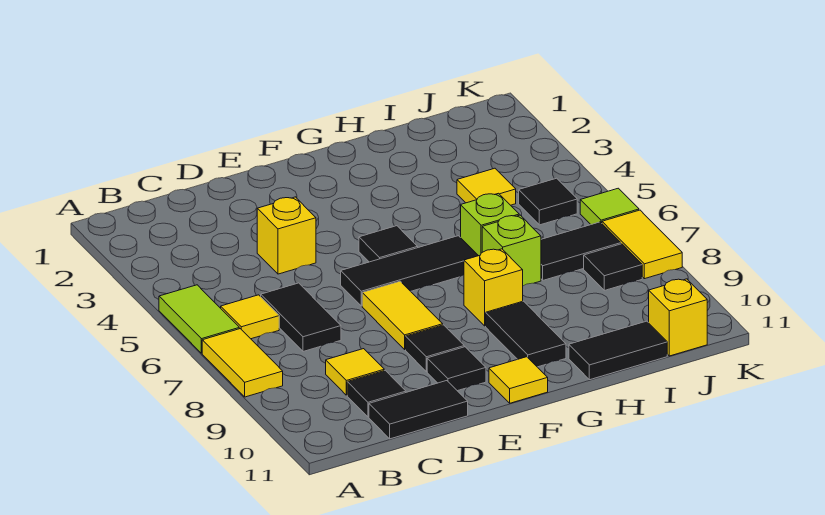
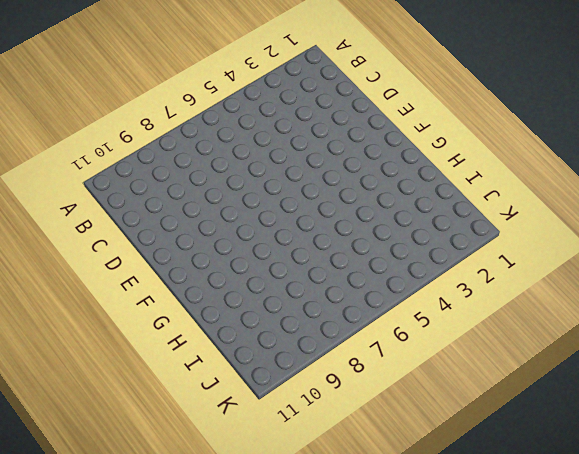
none -> lime tile A5:A6 level 1
none -> yellow tile A7:A8 level 1
none -> yellow tile B6 level 1

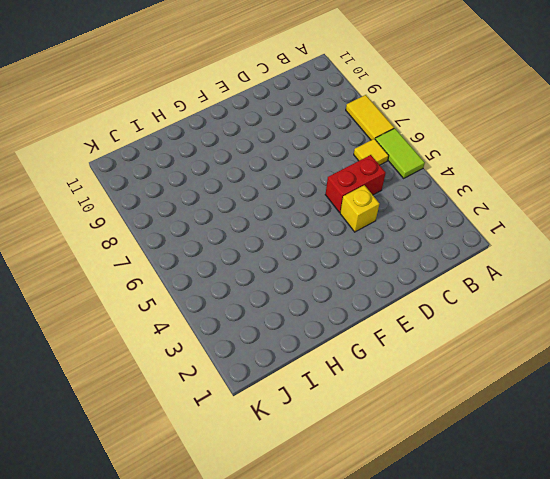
red brick C5:D5 level 1 -> none
none -> black tile C6:C7 level 1
none -> yellow tile C9 level 1
none -> black tile C10 level 1

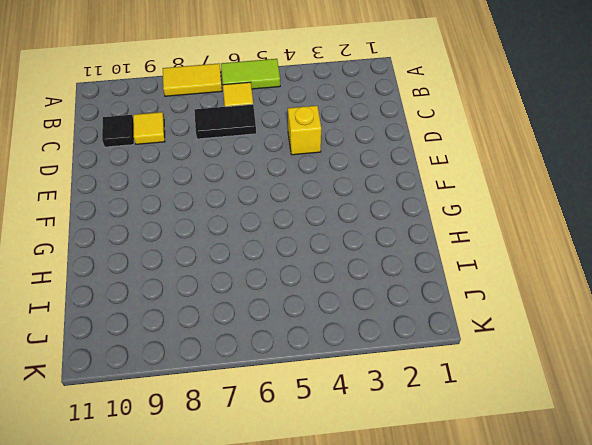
none -> black tile C11:D11 level 1
none -> black tile E6:G6 level 1
none -> yellow tile E7:E8 level 1

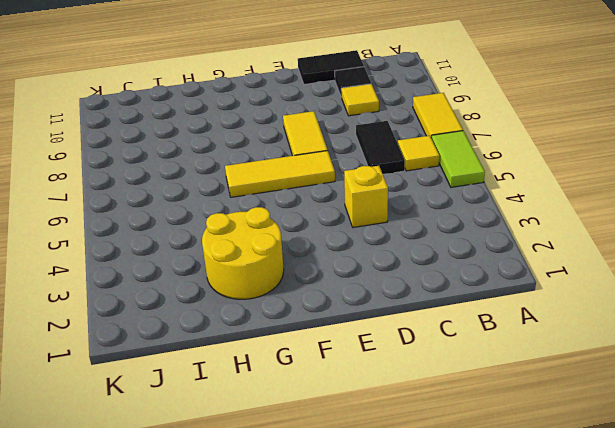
yellow tile E6:G6 level 1 -> black tile E6:G6 level 1
yellow round brick G2:H3 level 1 -> none
none -> black tile E9 level 1
none -> black tile E10 level 1
none -> black tile F5 level 1

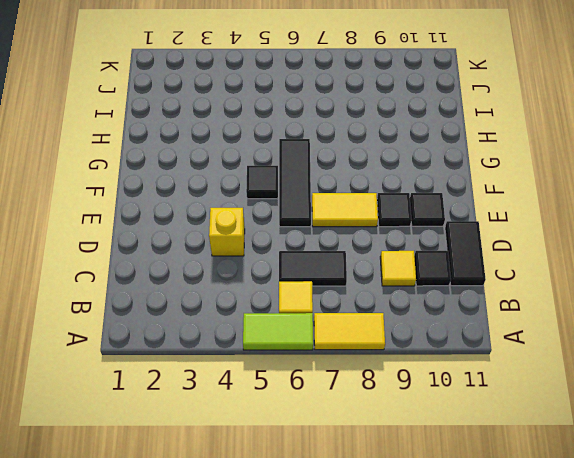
none -> yellow tile F11 level 1
none -> yellow brick G8 level 1
none -> black tile G9:G10 level 1

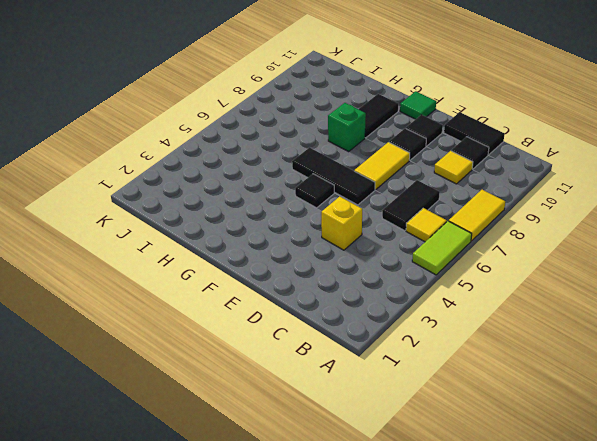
green tile F11 level 1 -> yellow tile F11 level 1
green brick G8 level 1 -> yellow brick G8 level 1
none -> lime brick H6 level 1
none -> lime brick H7 level 1
none -> black tile H11:I11 level 1

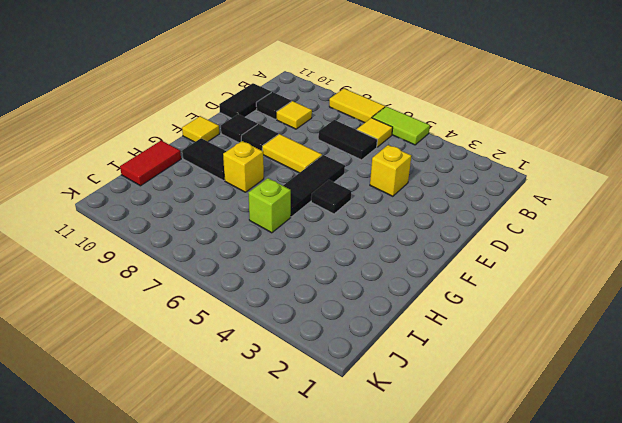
red tile H11:I11 level 1 -> black tile H11:I11 level 1
none -> lime brick H7 level 1
none -> yellow tile I4 level 1
none -> black tile I7:J7 level 1

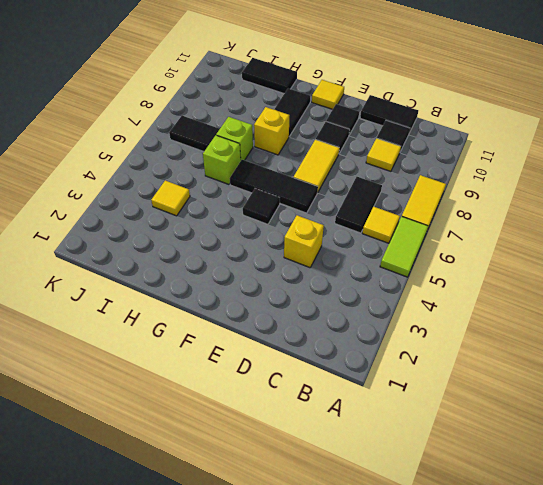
none -> black tile J5 level 1
none -> black tile J8 level 1
none -> yellow brick J11 level 1

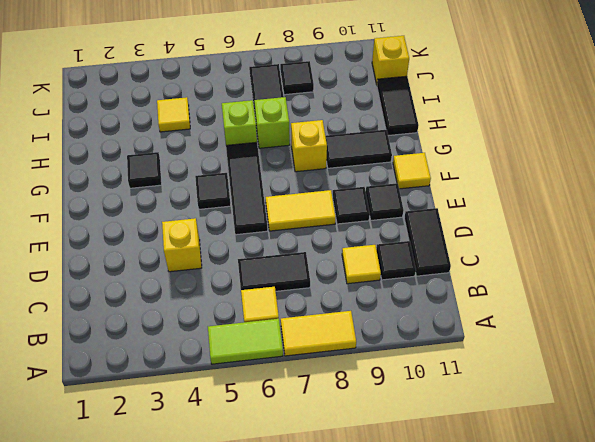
black tile G3 level 1 -> black tile J5 level 1
none -> lime tile K6 level 1
none -> yellow tile K7:K8 level 1

